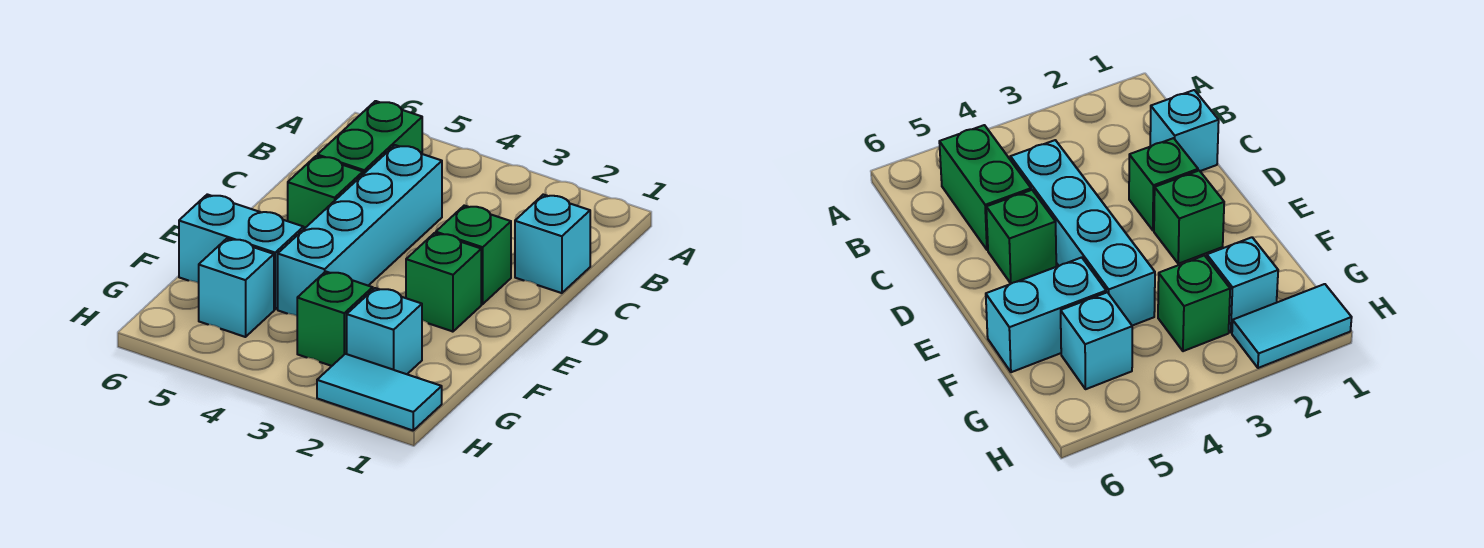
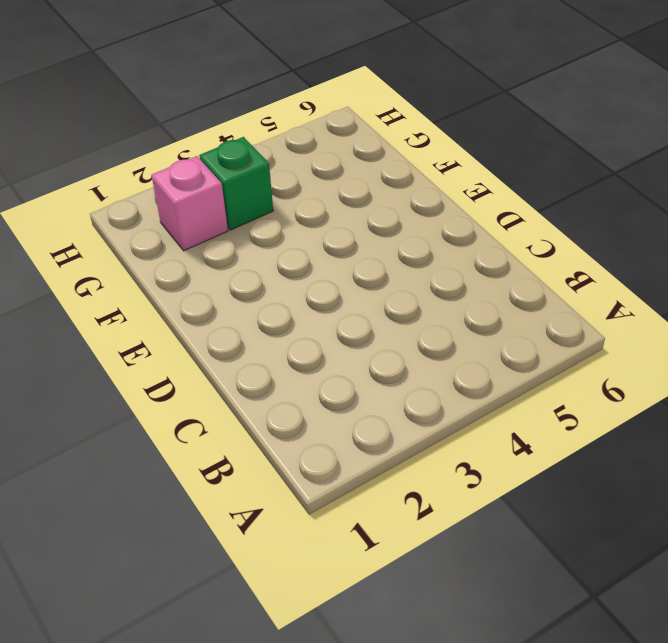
pink brick G2 level 1 -> cyan brick G2 level 1
none -> green brick B5:C5 level 1
none -> cyan brick C1 level 1

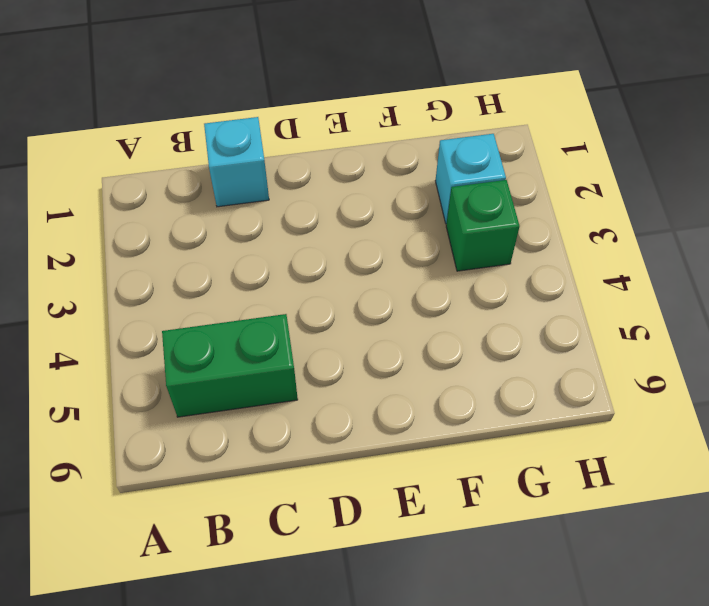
none -> cyan brick C4:F4 level 1
none -> green brick D2 level 1

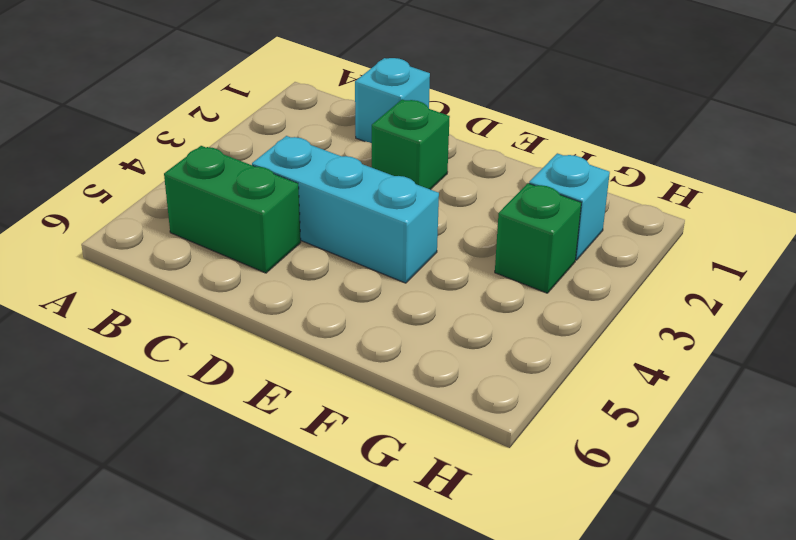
cyan brick C4:E4 level 1 -> cyan brick C4:F4 level 1
none -> green brick D5 level 1
none -> green brick E2 level 1

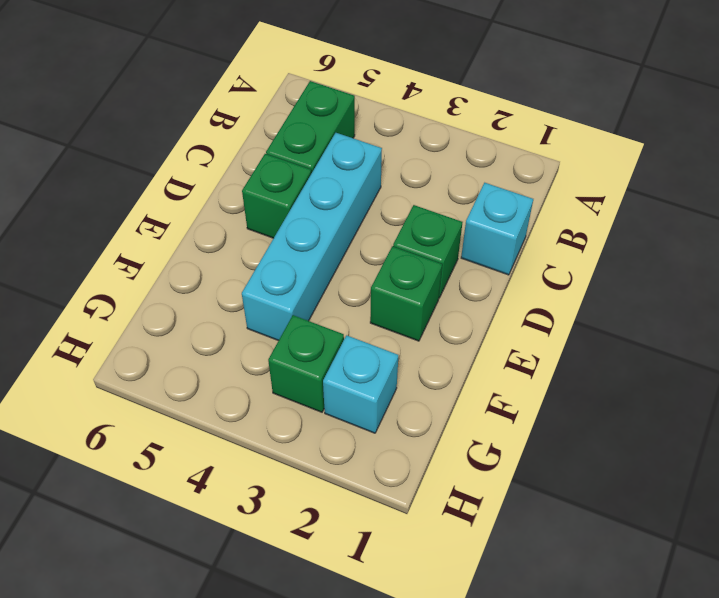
none -> cyan brick F5:F6 level 1
none -> cyan brick G5 level 1

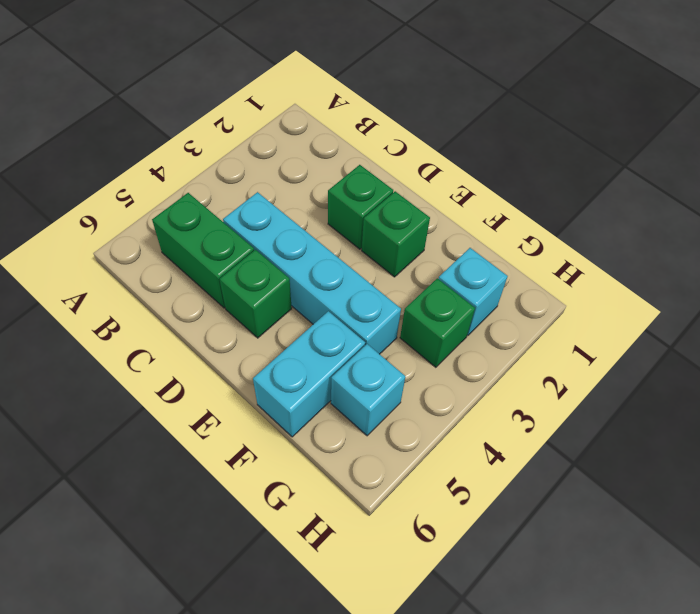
none -> cyan brick C1 level 1
none -> cyan tile H1:H2 level 1

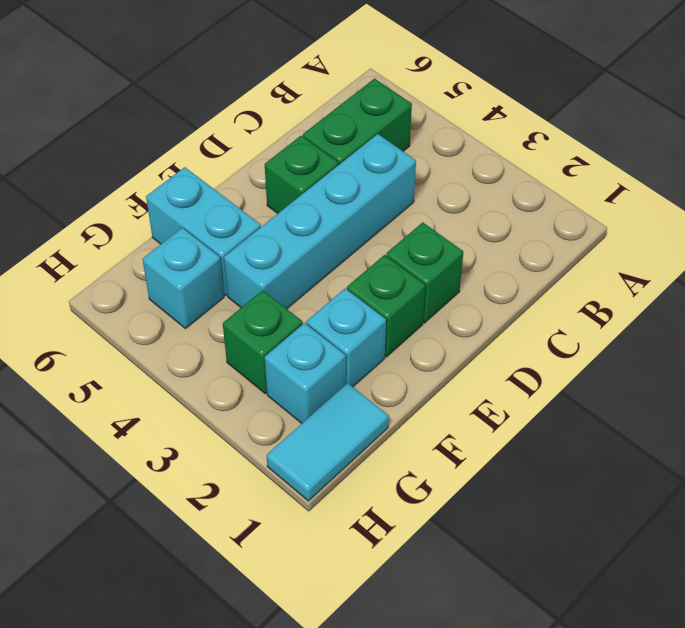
cyan brick F2 level 1 -> cyan brick C1 level 1
cyan tile G1:H1 level 1 -> cyan tile H1:H2 level 1

